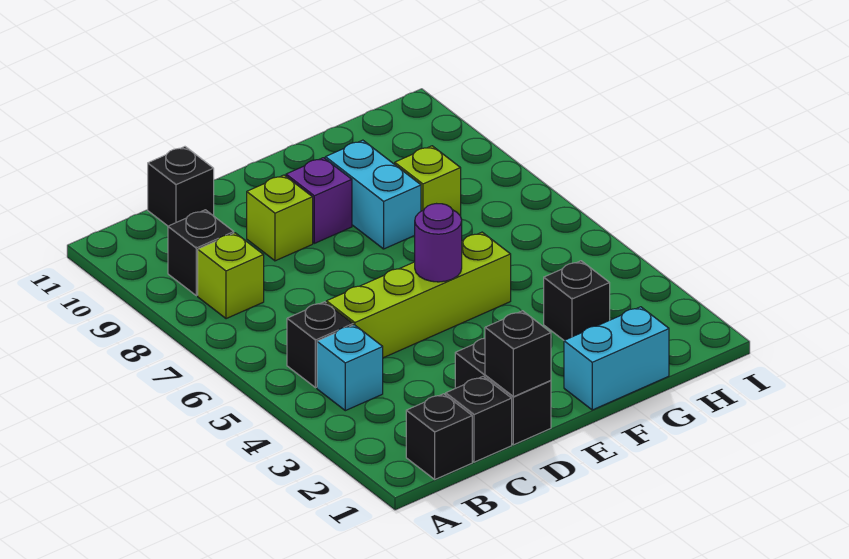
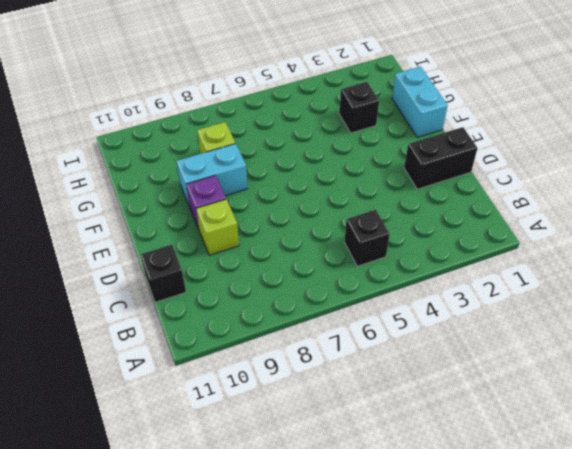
none -> black brick B1 level 1
none -> cyan brick B4 level 1
none -> lime brick B8 level 1

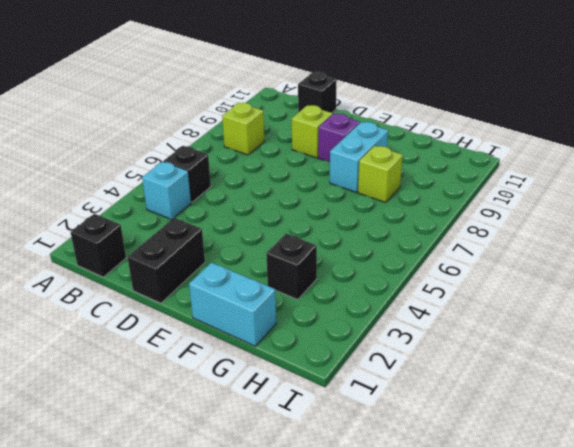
none -> black brick B9 level 1
none -> black brick C1 level 1
none -> lime brick C5:F5 level 1

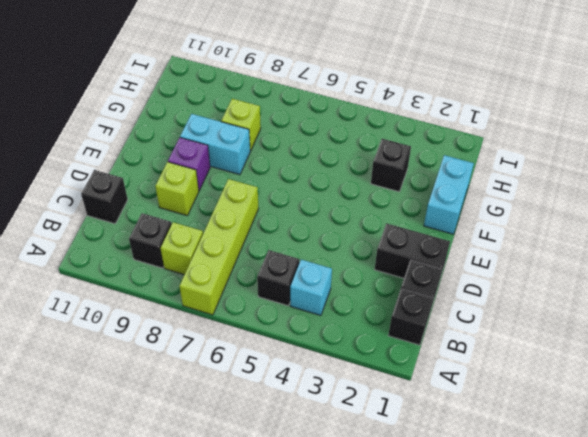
lime brick A7:D7 level 1 -> lime brick C5:F5 level 1
none -> black brick D1 level 2
none -> purple round brick E5 level 2

